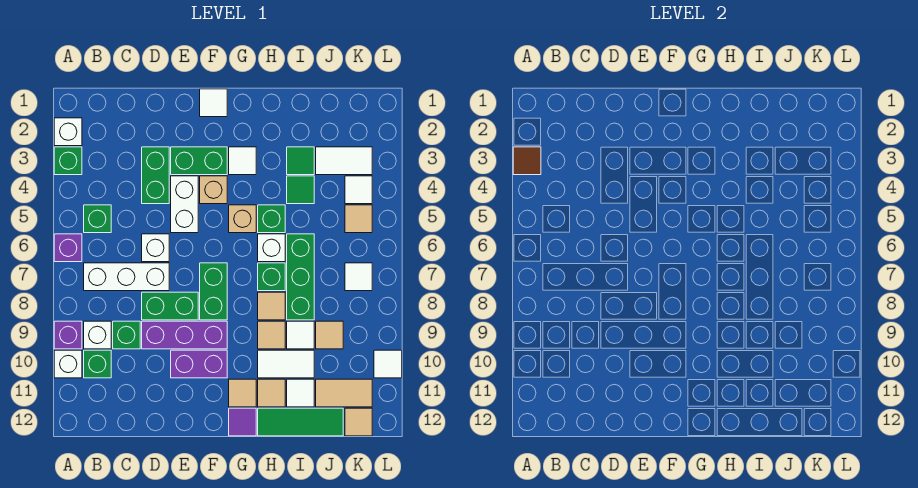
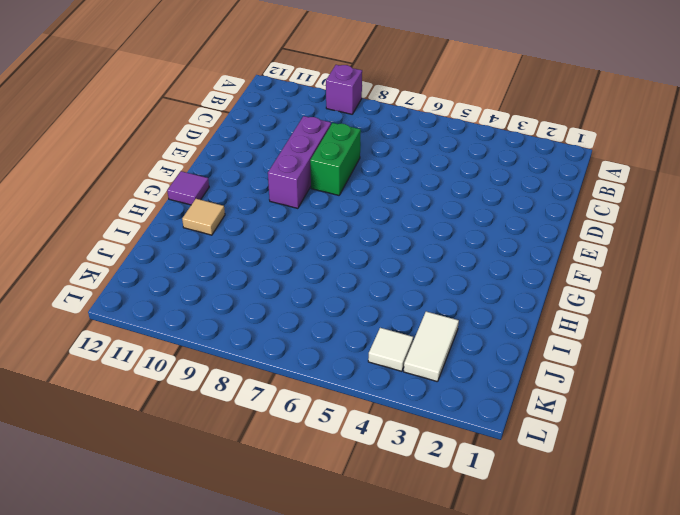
none -> white brick A2 level 1
none -> green brick A3 level 1
none -> purple brick A6 level 1
none -> white brick A10 level 1

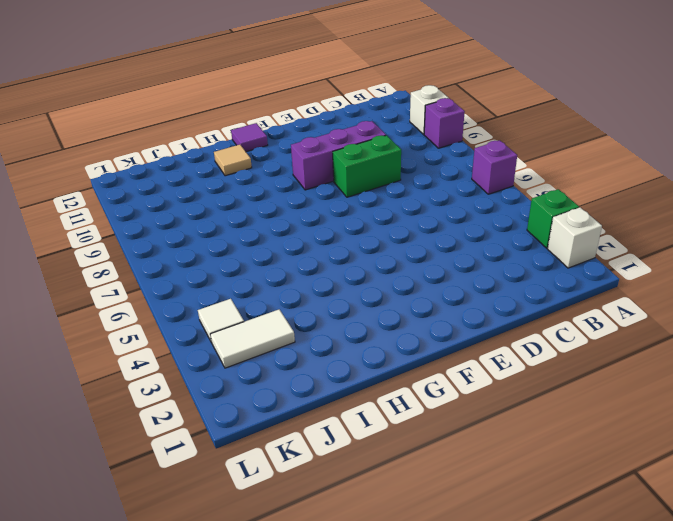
none -> green brick B5 level 1
none -> white brick B7:D7 level 1
none -> white brick B9 level 1
none -> green brick B10 level 1

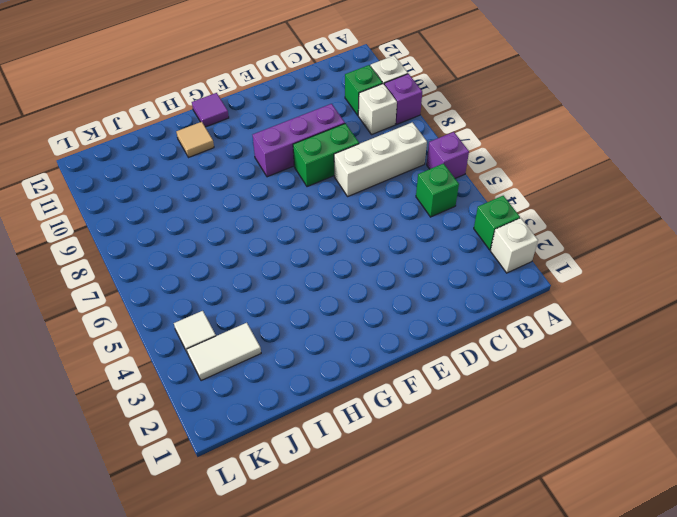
none -> green brick C9 level 1
none -> green brick D3:D4 level 1
none -> white brick D6 level 1
none -> green brick E3:F3 level 1

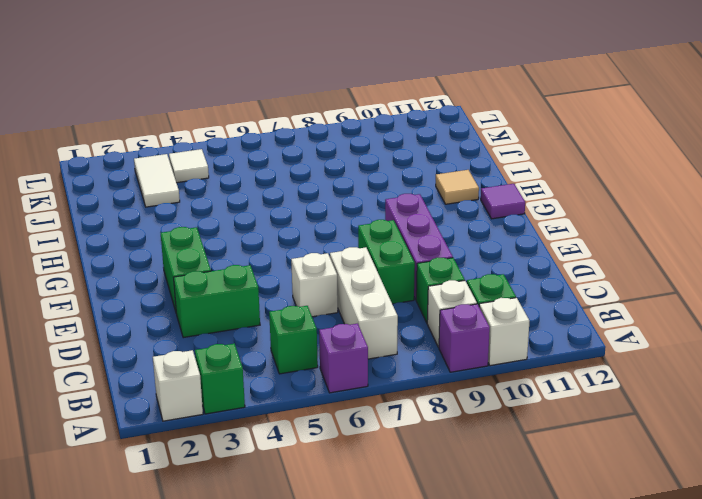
none -> white brick E4:E5 level 1
none -> purple brick E10:F10 level 1
none -> white tile F1 level 1
none -> tan brick F4 level 1

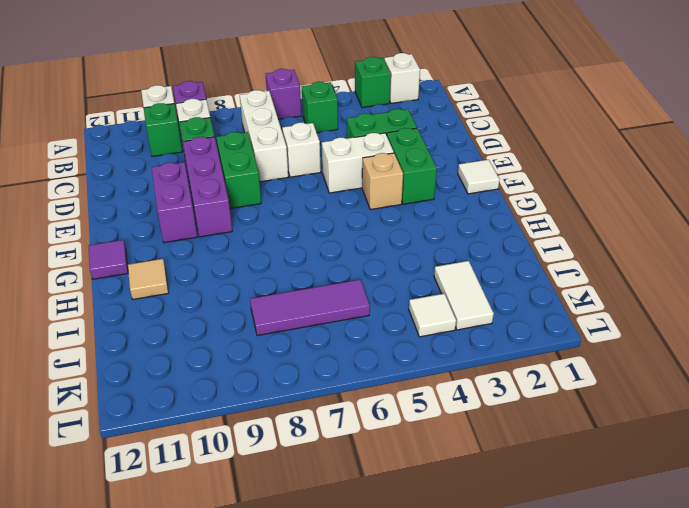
purple tile J6:J8 level 1 -> none
none -> green brick F7:F8 level 1
none -> white tile G3 level 1
none -> tan brick G5 level 1
none -> tan tile G11 level 1

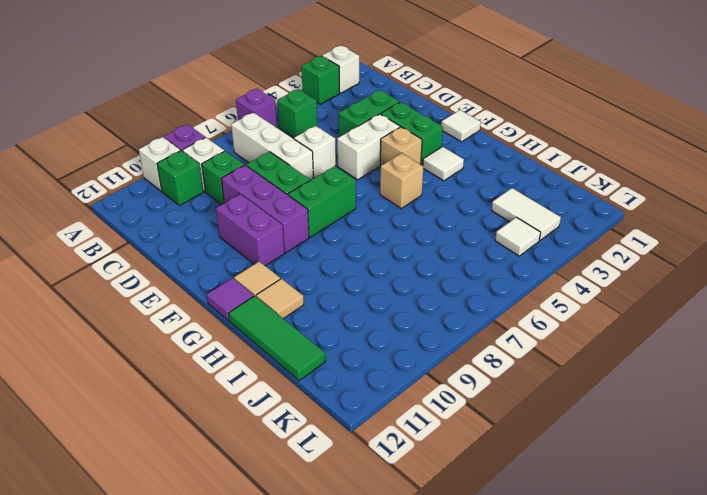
none -> green brick H5 level 1
none -> white brick H6 level 1
none -> green brick H7 level 1
none -> tan tile H8 level 1

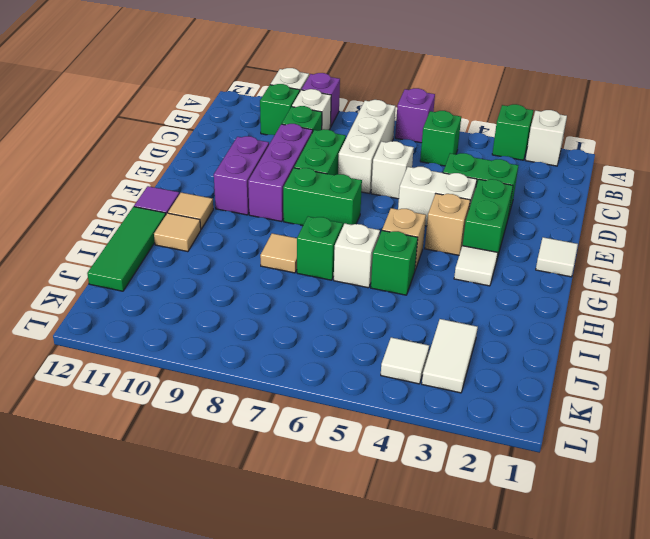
none -> tan tile H9 level 1
none -> white tile H10:I10 level 1
none -> green tile I3 level 1
none -> green tile I4 level 1

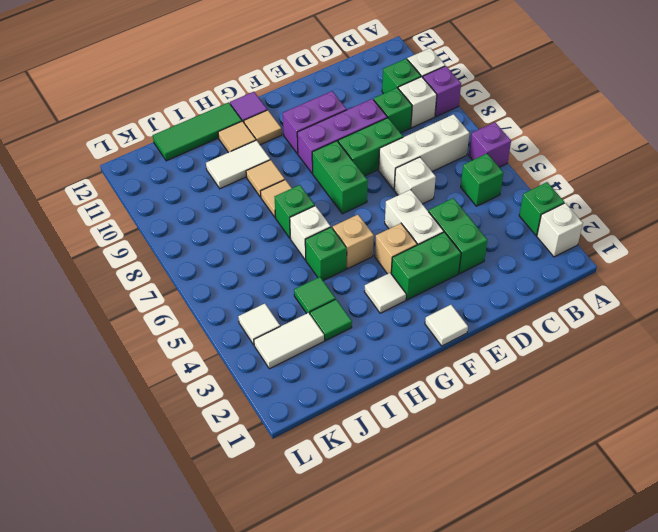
none -> green brick I6:I8 level 1
none -> white tile I9 level 1
none -> white tile I11 level 1
none -> tan tile J9 level 1

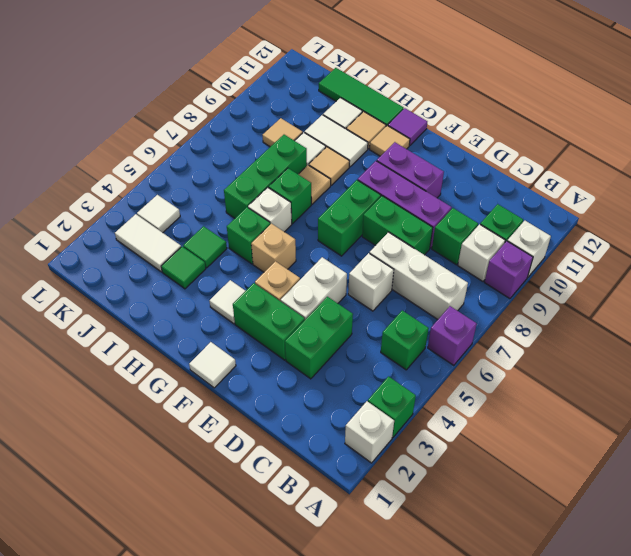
none -> tan tile J11:K11 level 1
none -> tan tile K5 level 1
none -> white tile K7 level 1
none -> tan tile K12 level 1

